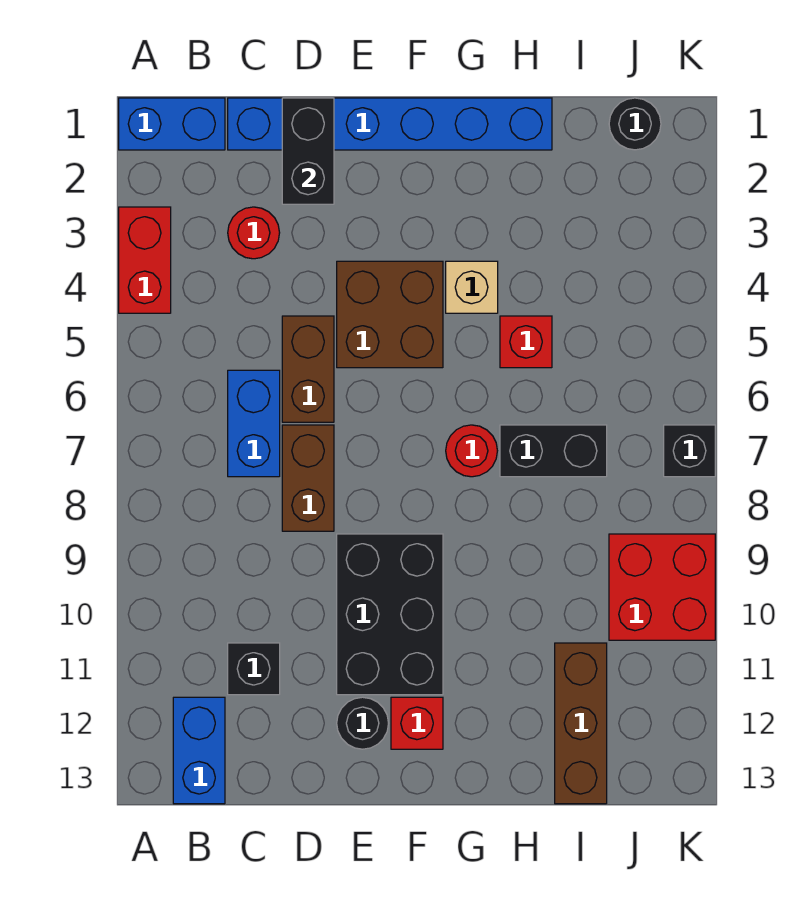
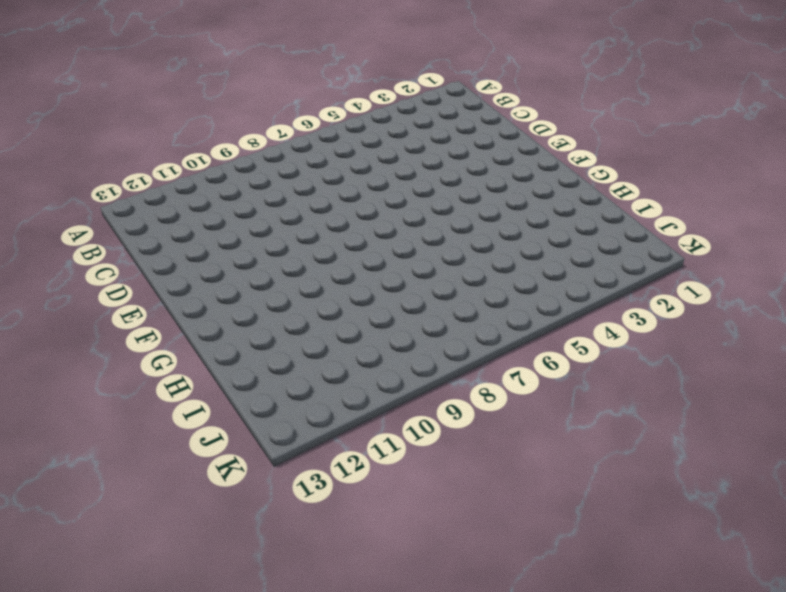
none -> blue brick A1:B1 level 1
none -> red brick A3:A4 level 1
none -> blue brick B12:B13 level 1

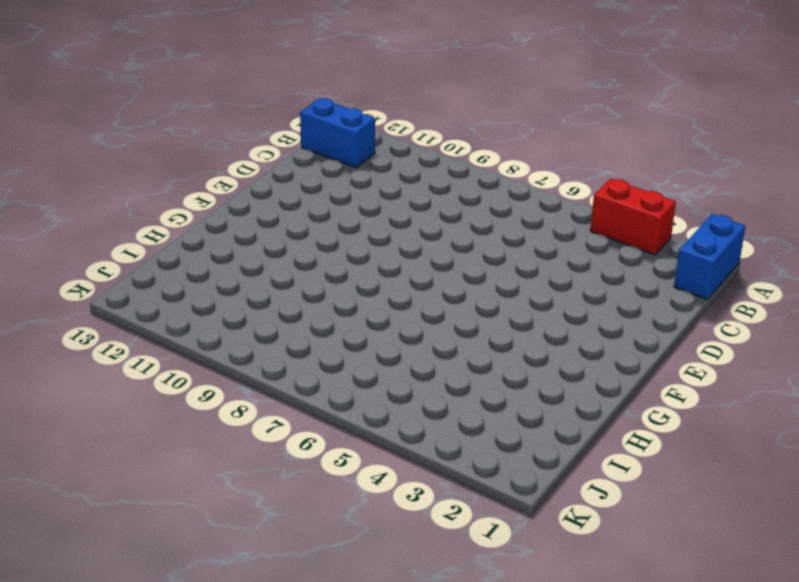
none -> blue brick C1:H1 level 1
none -> red round brick C3 level 1
none -> blue brick C6:C7 level 1

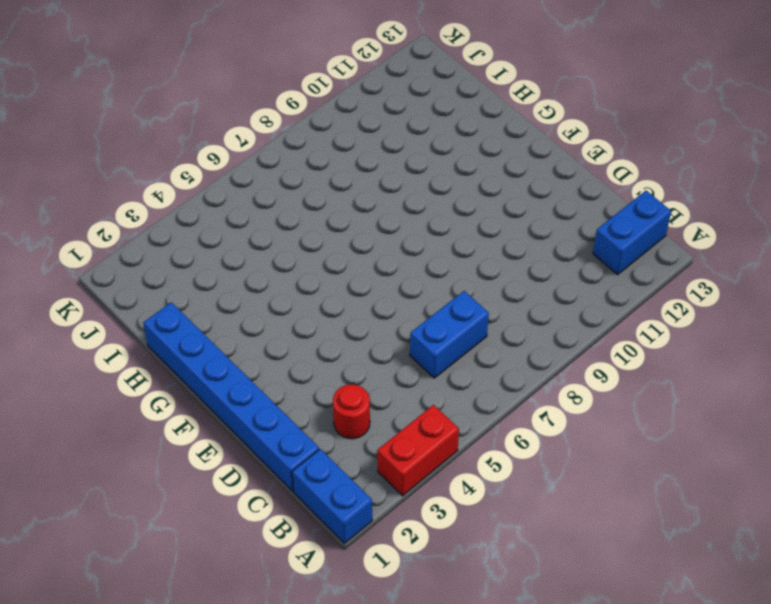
none -> black brick C11 level 1
none -> brown brick D5:D6 level 1
none -> brown brick D7:D8 level 1

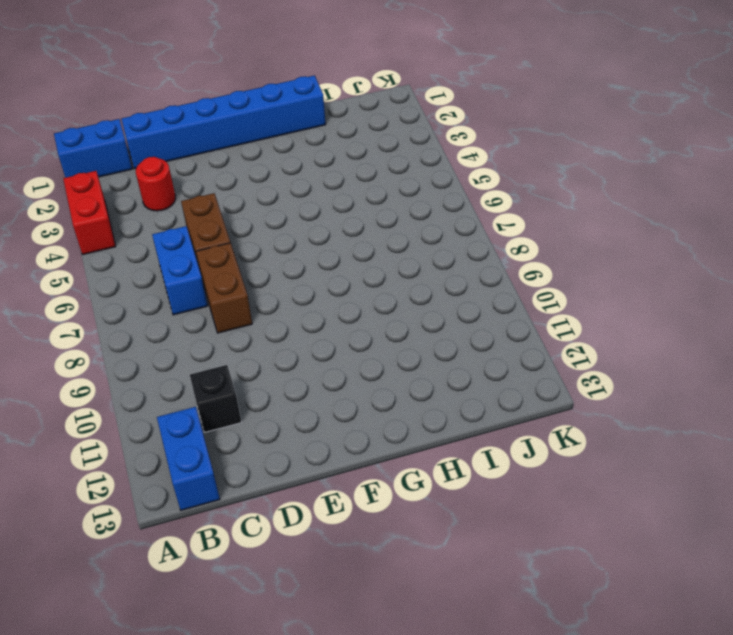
none -> brown brick E4:F5 level 1
none -> black brick E9:F11 level 1
none -> black round brick E12 level 1

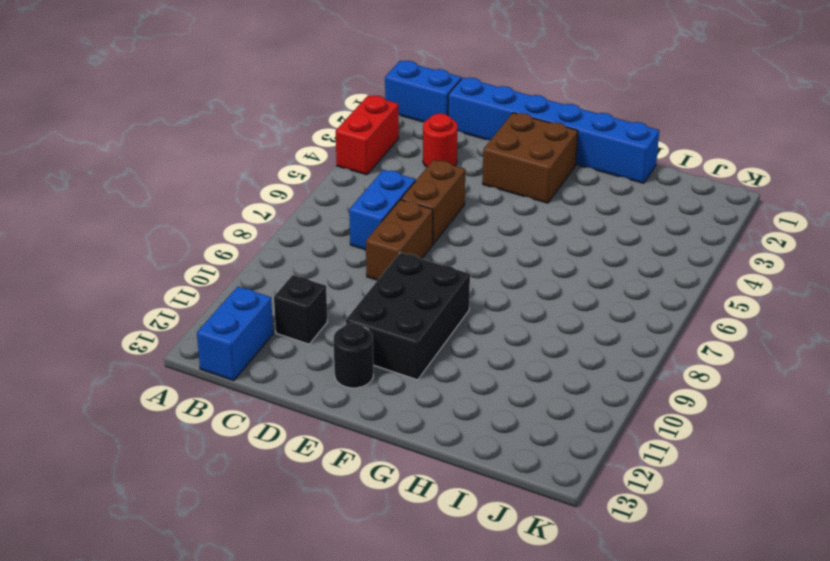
brown brick E2:F3 level 1 -> brown brick E4:F5 level 1
none -> red brick F12 level 1
none -> tan brick G4 level 1
none -> red round brick G7 level 1

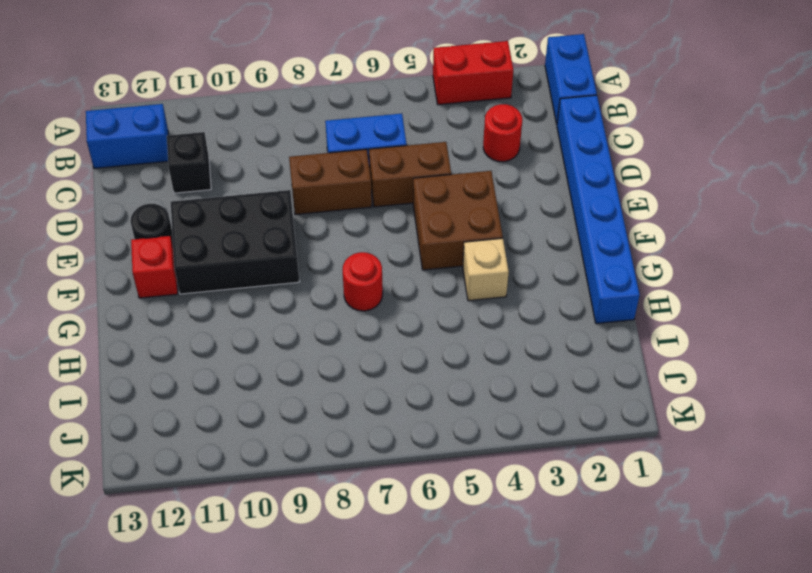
none -> red brick H5 level 1
none -> black brick H7:I7 level 1
none -> brown brick I11:I13 level 1

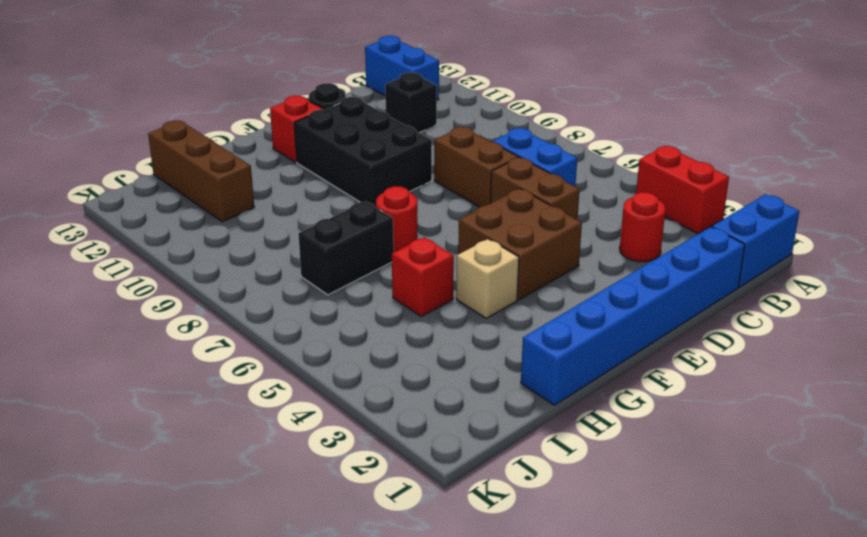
none -> black round brick J1 level 1
none -> red brick J9:K10 level 1
none -> black brick K7 level 1

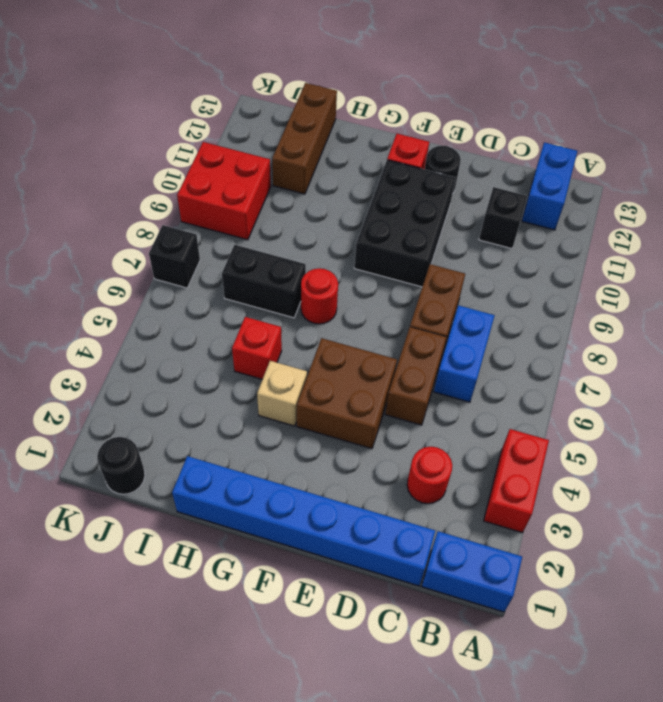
none -> black brick D1:D2 level 2

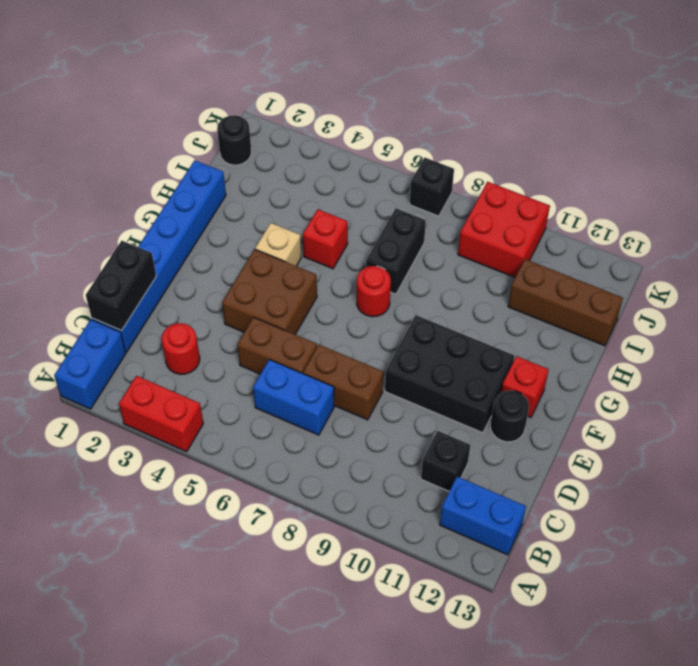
black brick C1:D1 level 2 -> black brick D1:D2 level 2

